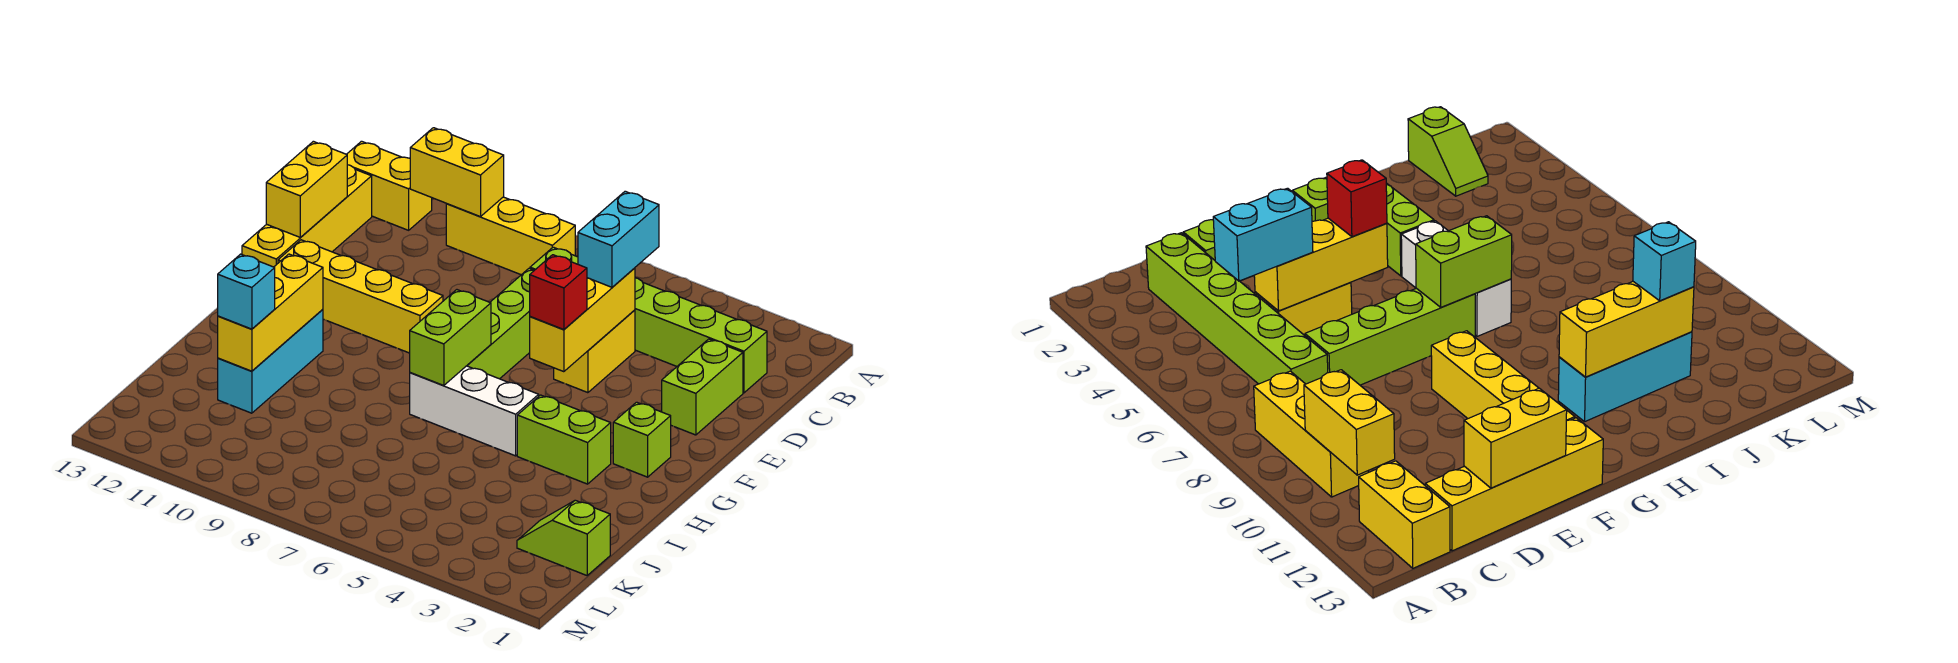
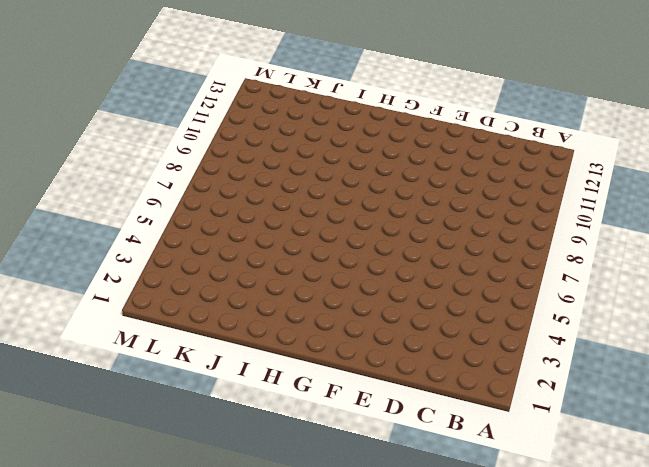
none -> yellow brick B8:B10 level 1
none -> yellow brick B12:B13 level 1
none -> lime brick C2:C7 level 1

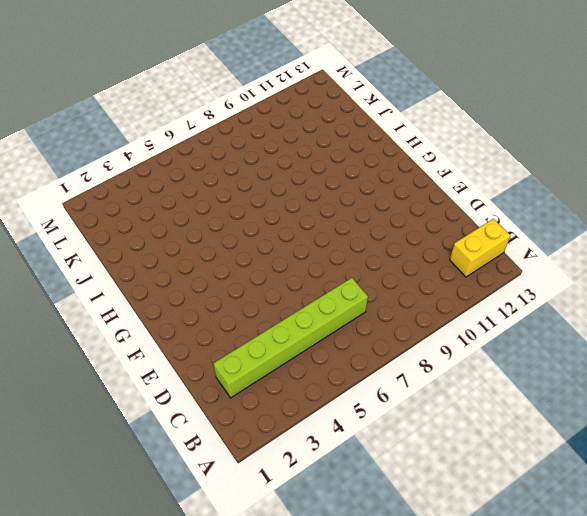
none -> yellow brick B8:B10 level 1
none -> yellow brick C13:F13 level 1
none -> lime brick D2:E2 level 1

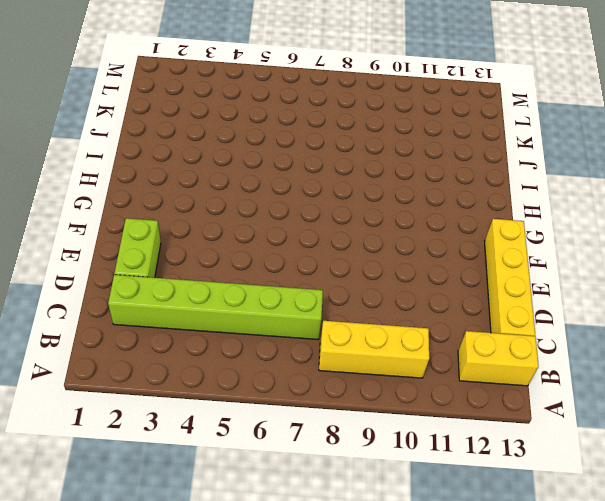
none -> yellow brick D5:E5 level 1
none -> lime brick D7:G7 level 1
none -> yellow brick F9:F12 level 1

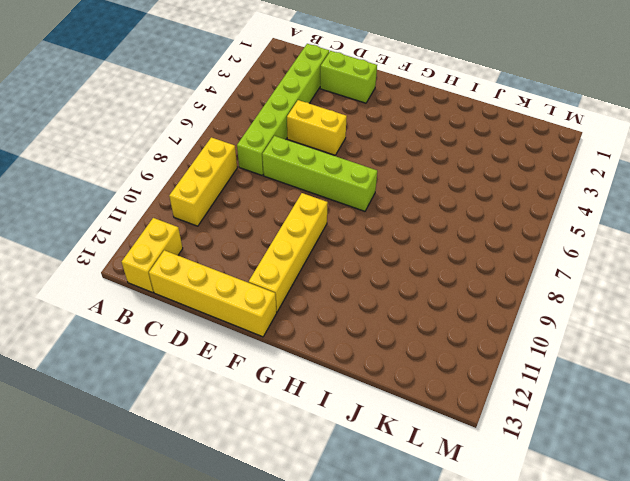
none -> lime brick G2 level 1
none -> lime brick H3:H4 level 1
none -> white brick H5:H7 level 1

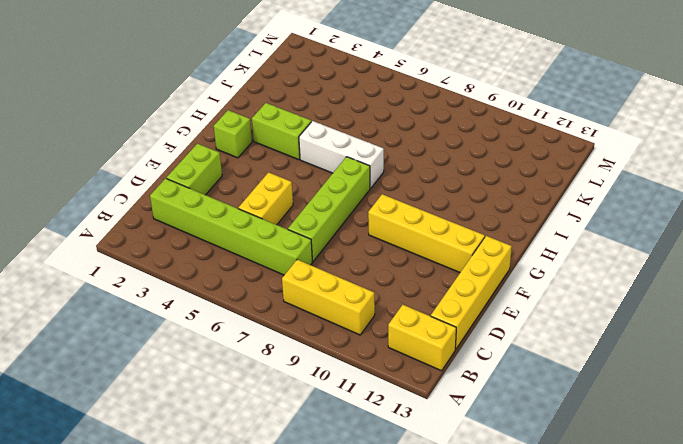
none -> cyan brick H11:J11 level 1
none -> lime slope K1:K2 level 1 top 1
none -> yellow brick B10:B11 level 2

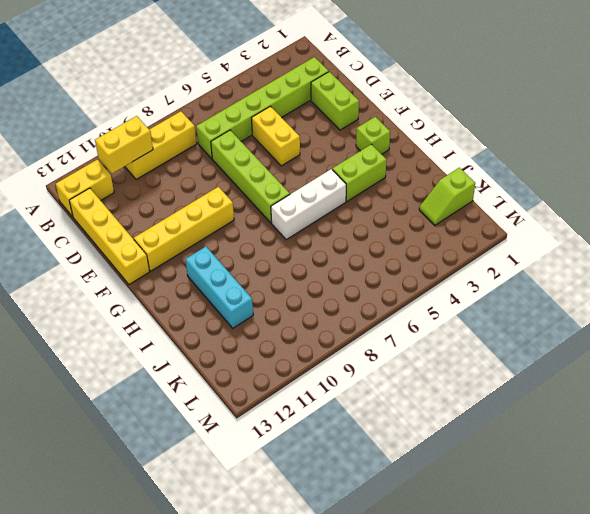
none -> yellow brick D5:F5 level 2
none -> yellow brick D13:E13 level 2
none -> lime brick G7:H7 level 2

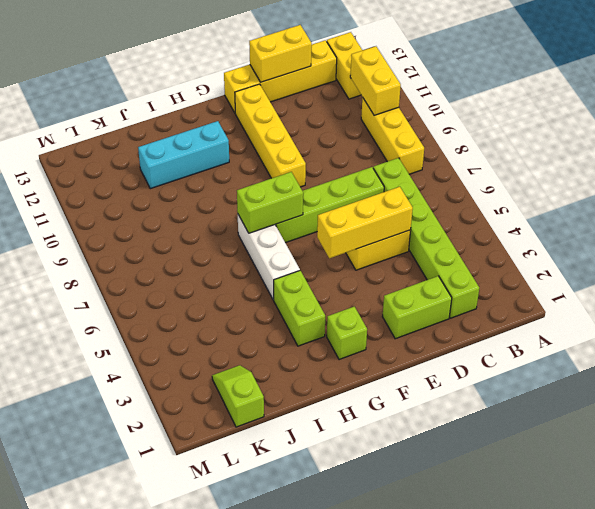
none -> yellow brick H11:J11 level 2
none -> cyan brick C5:D5 level 3
none -> red brick F5 level 3

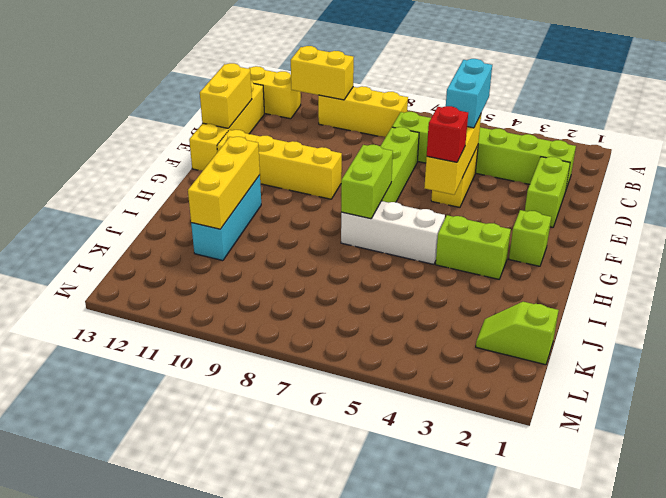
none -> cyan brick J11 level 3

